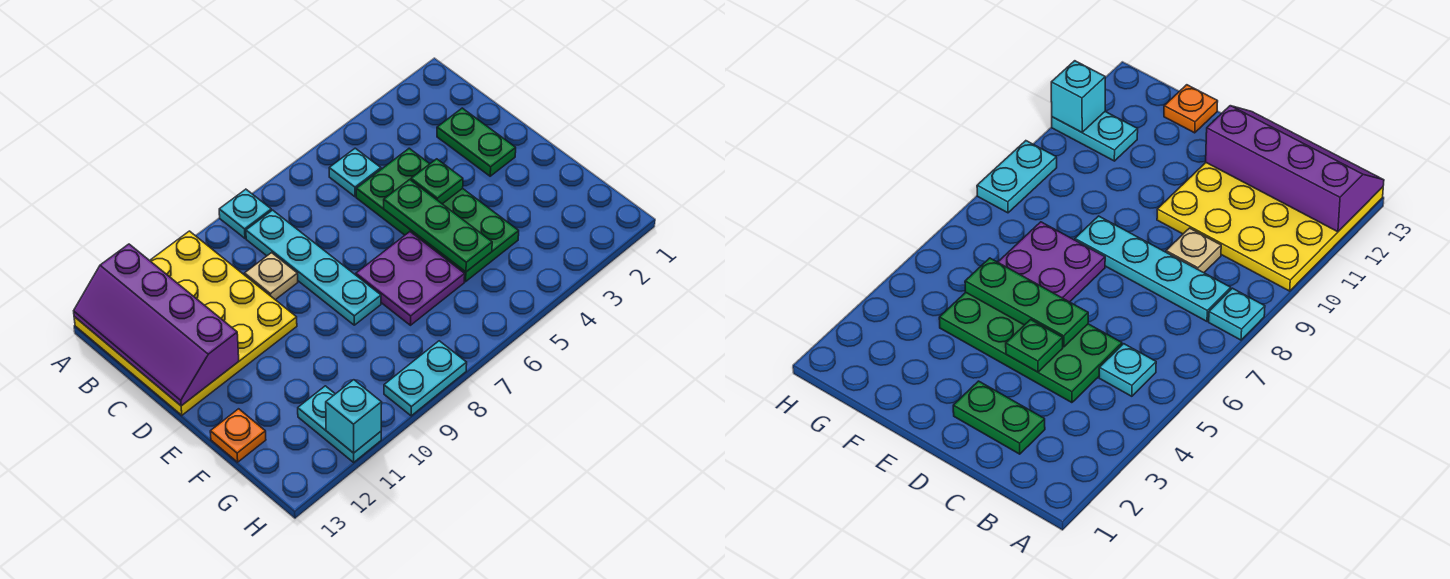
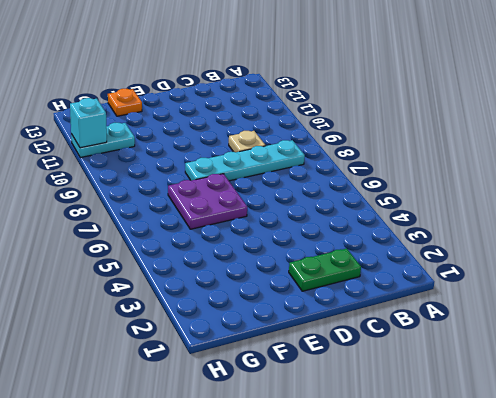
none -> cyan plate A8 level 1
none -> yellow plate A10:D13 level 1
none -> cyan plate B5 level 1

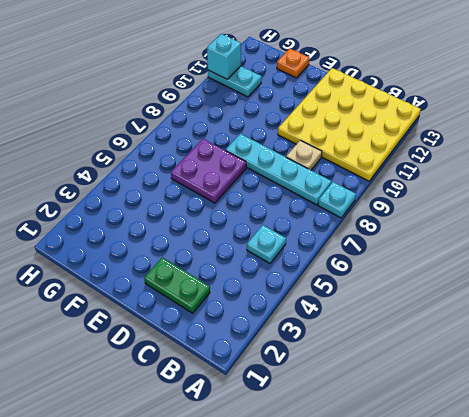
none -> green plate C4:F5 level 1
none -> cyan plate H8:H9 level 1
none -> purple slope A12:D13 level 2 top 12

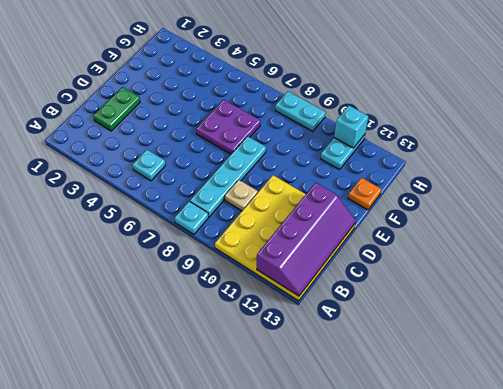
none -> green plate C4:F5 level 1
none -> green plate D4 level 2
none -> green plate D5:F5 level 2

